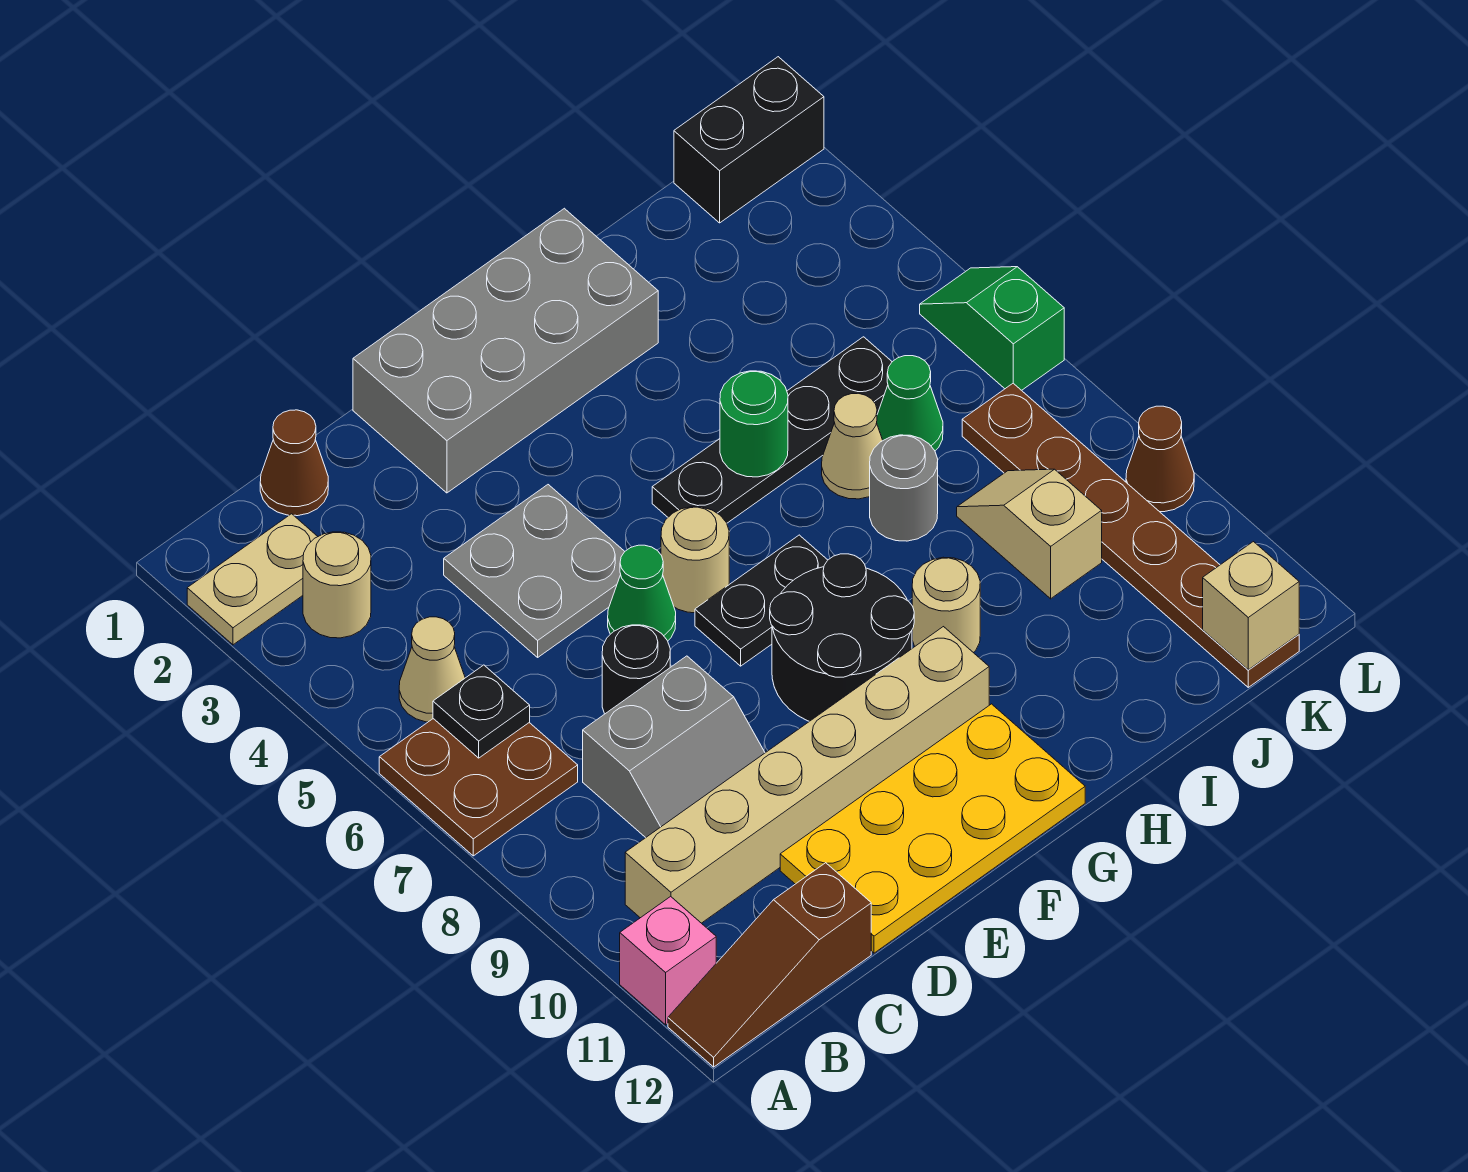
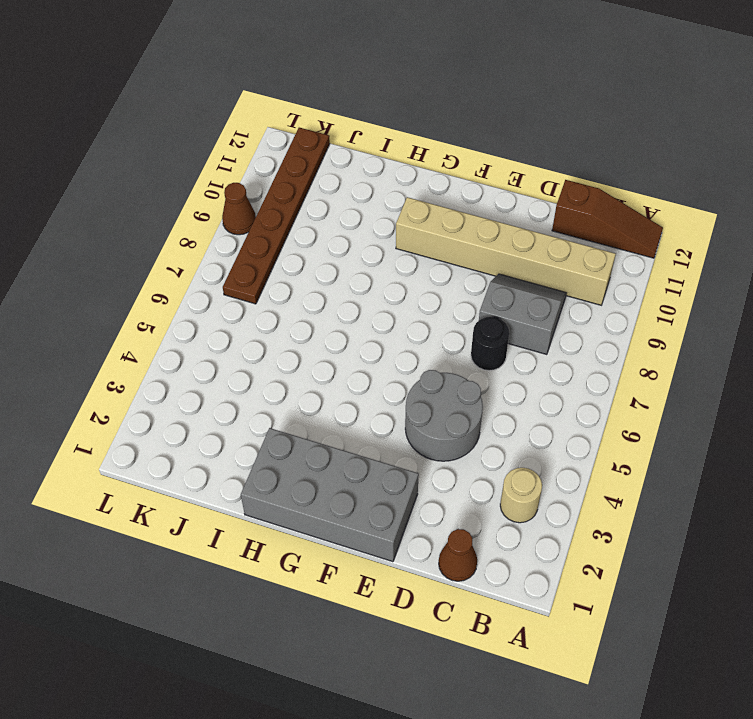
grey round brick D4:E5 level 1 -> grey plate D4:E5 level 1
none -> tan plate A2:B2 level 1
none -> brown plate A6:B7 level 1
none -> pink brick A11 level 1
none -> tan cone B5 level 1

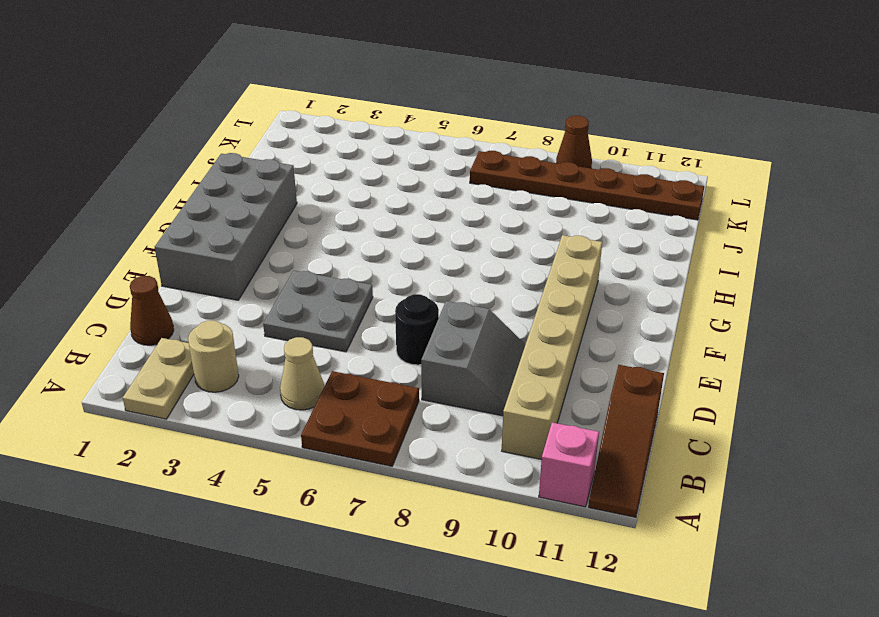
none -> yellow plate D11:G12 level 1
none -> green cone E6 level 1
none -> tan round brick F6 level 1
none -> black plate F7:G7 level 1

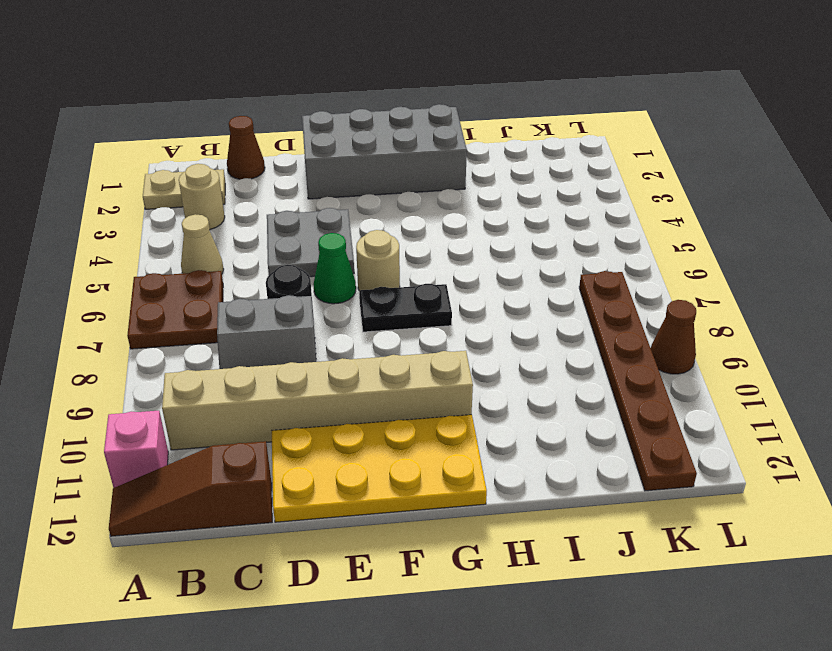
none -> black round brick F8:G9 level 1
none -> black plate G5:J5 level 1
none -> tan round brick H9 level 1
none -> tan cone I6 level 1

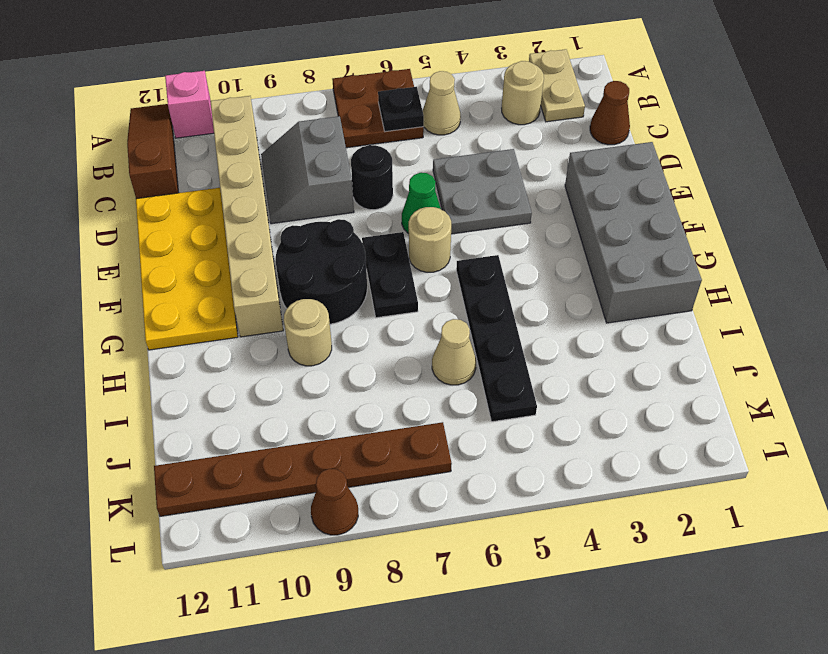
none -> grey round brick I7 level 1
none -> green cone J6 level 1
none -> tan slope J8:J9 level 1 top 9
none -> black brick K1:L1 level 1

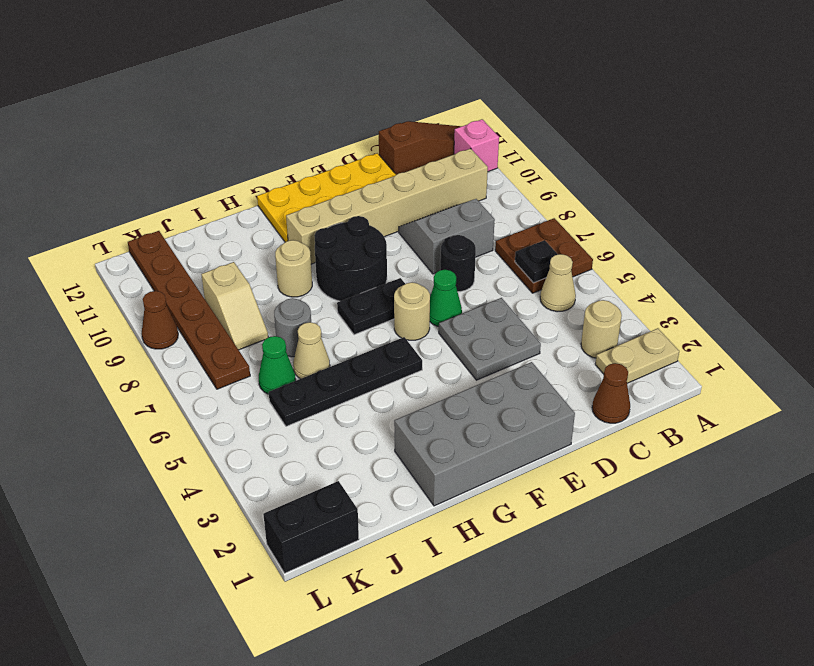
none -> green slope L5:L6 level 1 top 6
none -> green round brick H5 level 2
none -> tan brick K12 level 2

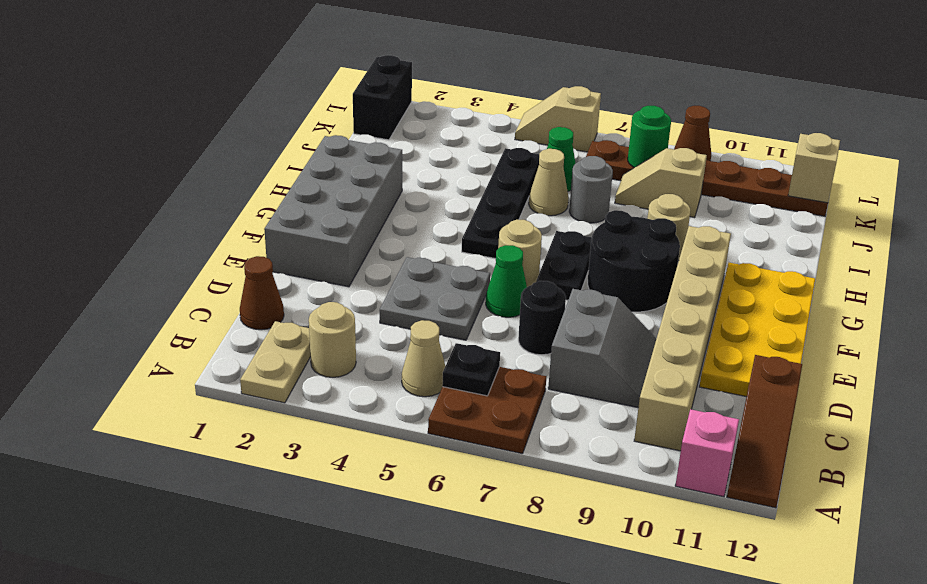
green round brick K8 level 2 -> green round brick H5 level 2
tan slope L5:L6 level 1 top 6 -> green slope L5:L6 level 1 top 6

